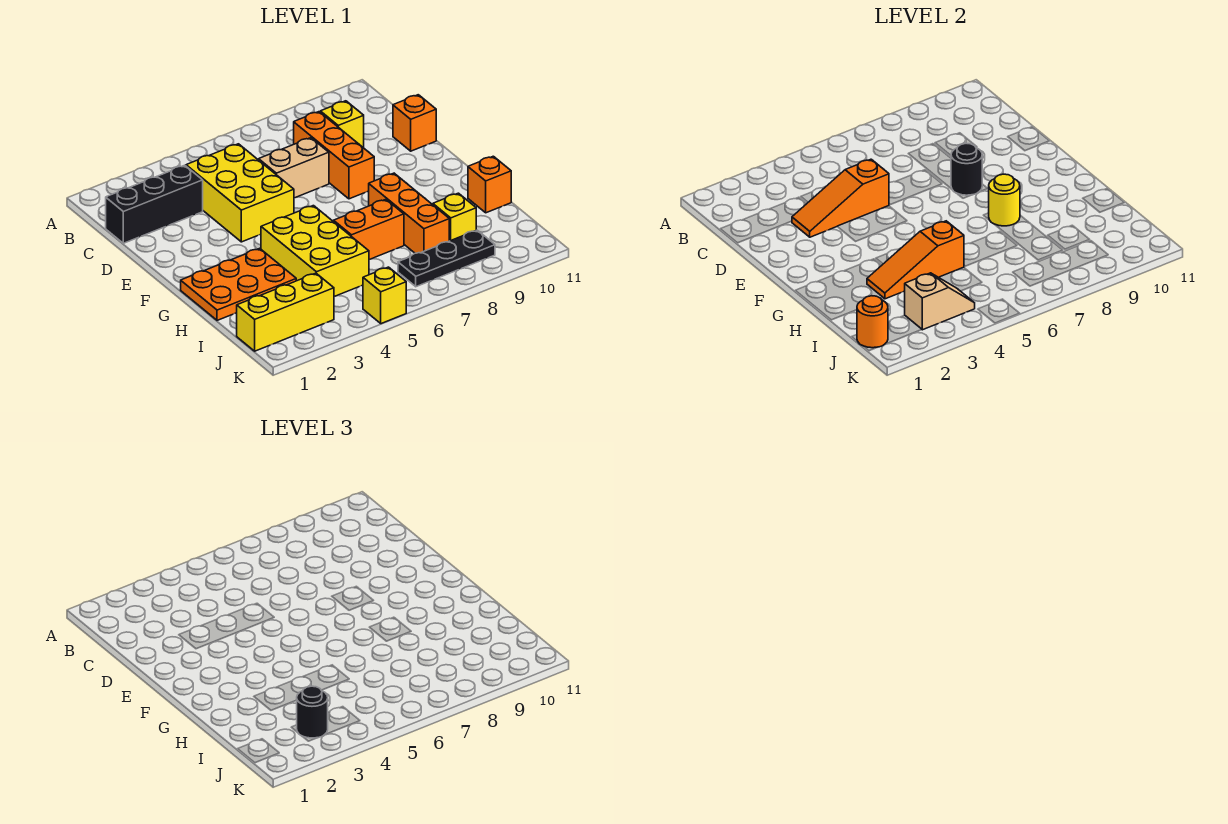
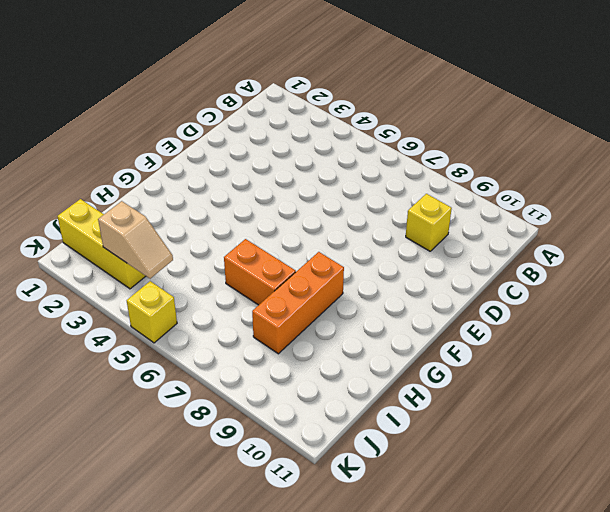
none -> black brick C1:C3 level 1
none -> yellow brick C4:E5 level 1
none -> orange brick C8:E8 level 1

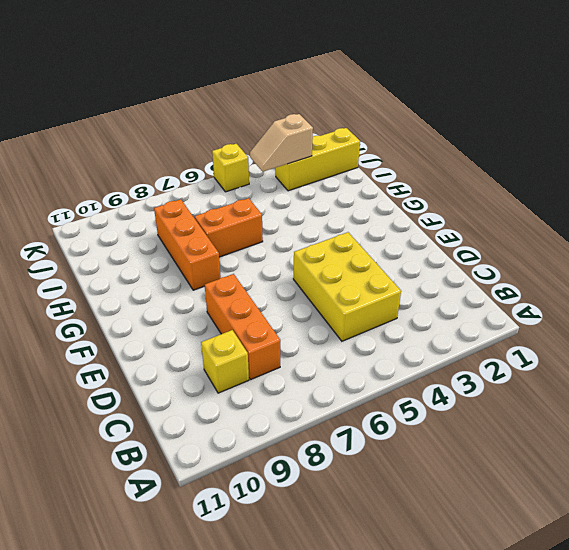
none -> black brick C1:C3 level 1
none -> tan brick D6:D7 level 1
none -> orange brick D11 level 1

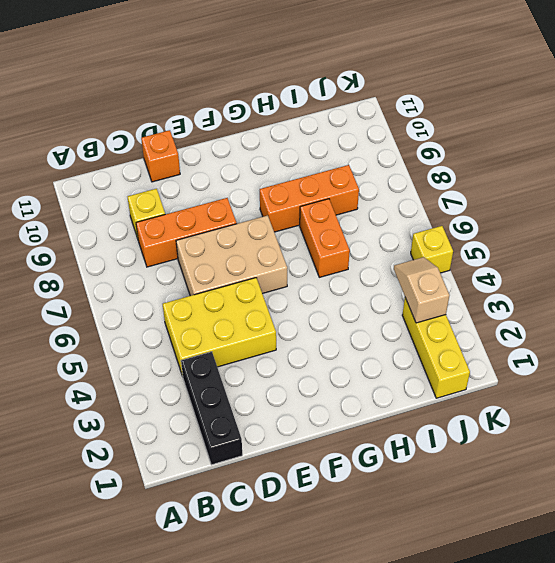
tan brick D6:F7 level 1 -> tan brick D6:D7 level 1
none -> orange plate G1:H3 level 1
none -> yellow brick G4:I5 level 1
none -> orange brick H11 level 1

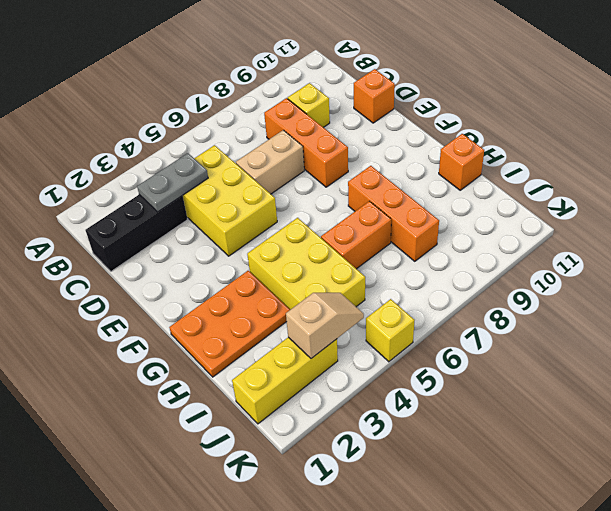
grey plate C3:C4 level 2 -> none
none -> yellow brick I9 level 1
none -> black plate J7:J9 level 1
none -> orange slope D3:D5 level 2 top 5

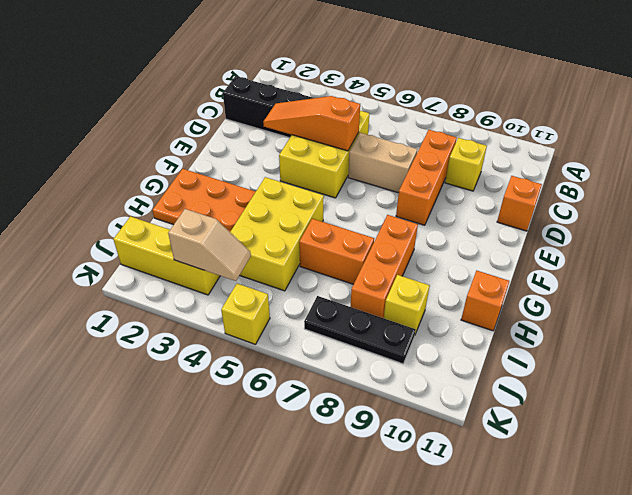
none -> black round brick E8 level 2
none -> yellow round brick G8 level 2
none -> orange slope H3:H5 level 2 top 5

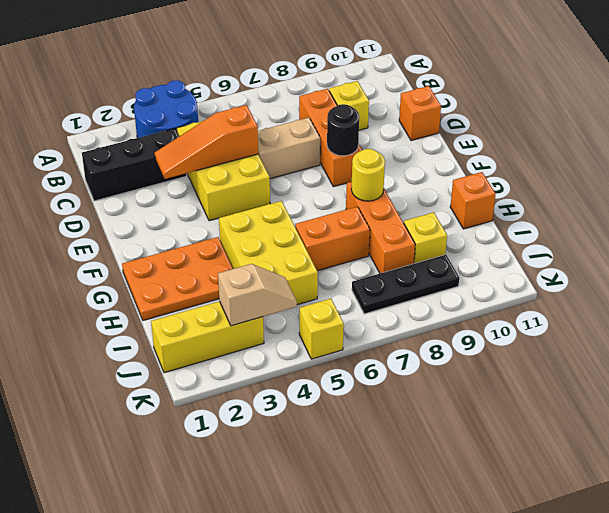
blue round brick A3:B4 level 1 -> none
none -> orange slope H3:H5 level 2 top 5
none -> orange round brick J1 level 2
none -> black round brick J3 level 3

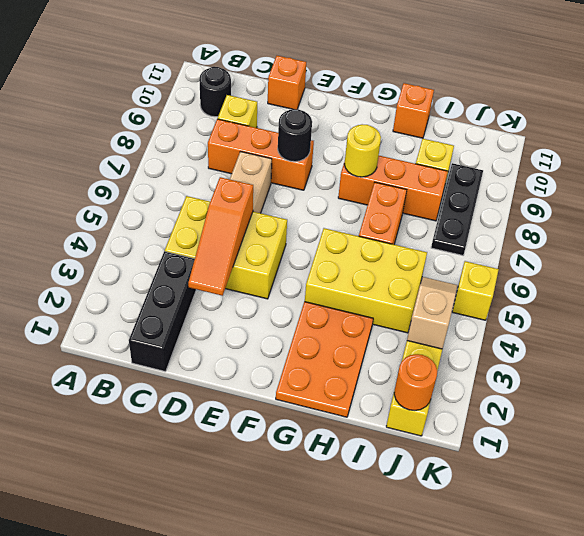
black round brick B10 level 1 -> black round brick J3 level 3
none -> orange slope H3:H5 level 2 top 5

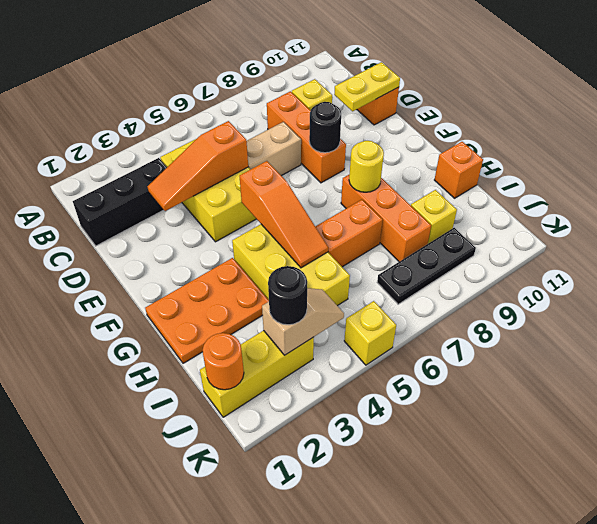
yellow plate D10:D11 level 2 -> none
orange slope F5:H5 level 2 top F -> orange slope H3:H5 level 2 top 5

